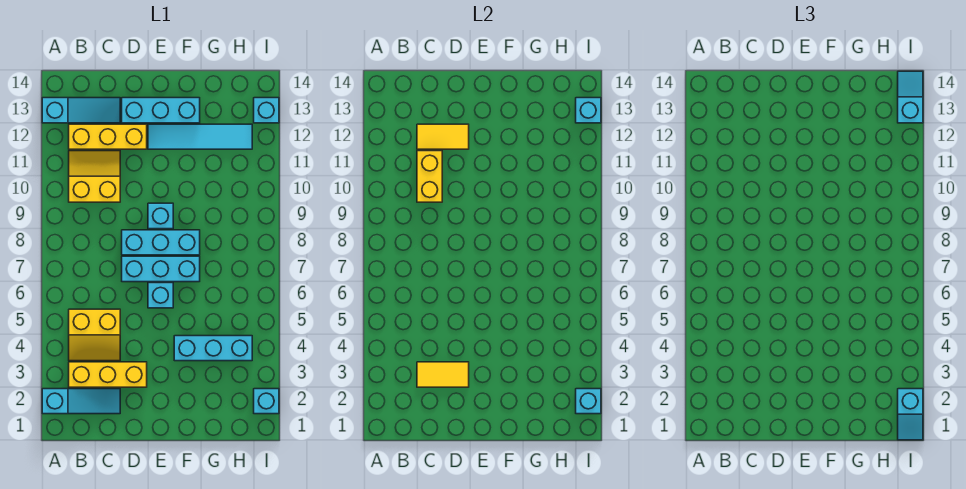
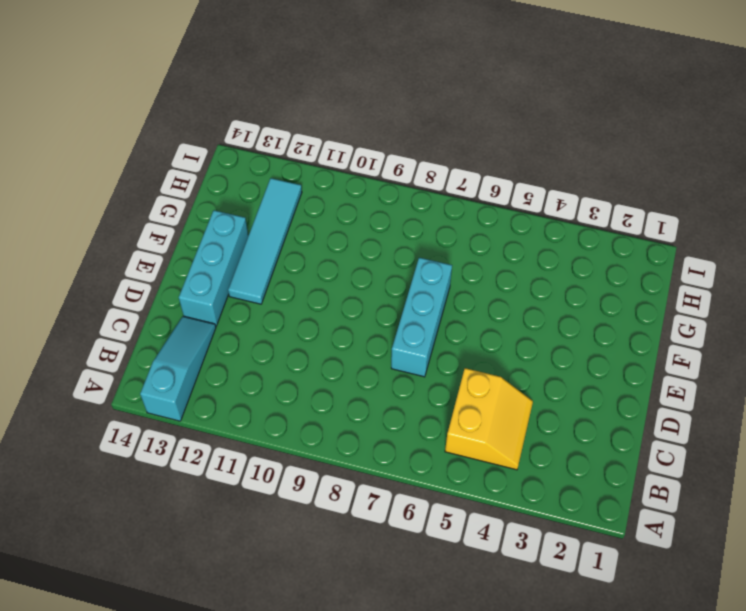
none -> cyan slope A2:C2 level 1 top A
none -> yellow brick B3:D3 level 1
none -> yellow slope B10:C11 level 1 top 10

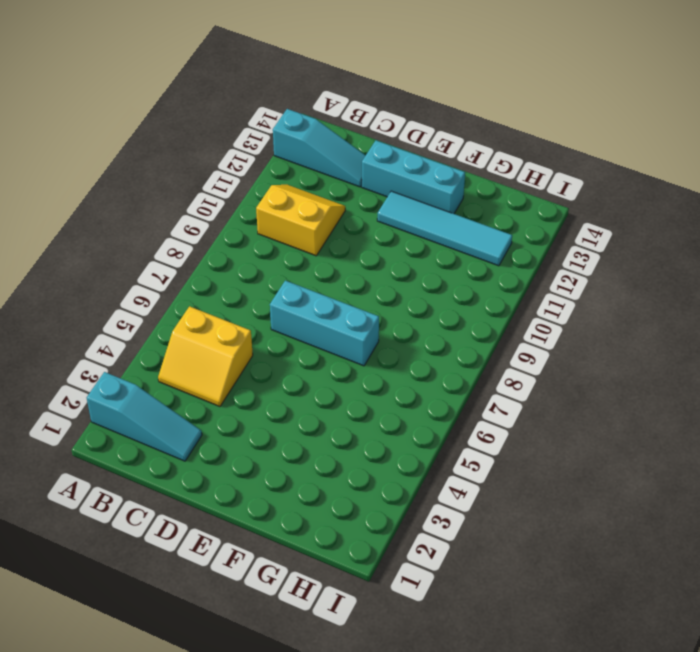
none -> yellow brick B3:D3 level 1
none -> yellow brick B12:D12 level 1
none -> cyan brick D8:F8 level 1

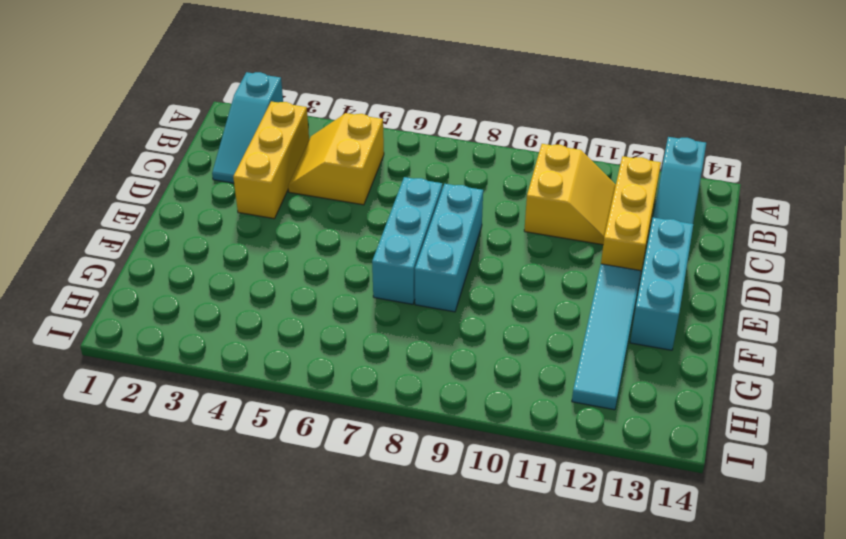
none -> cyan brick E6 level 1
none -> cyan brick E9 level 1
none -> cyan brick F4:H4 level 1

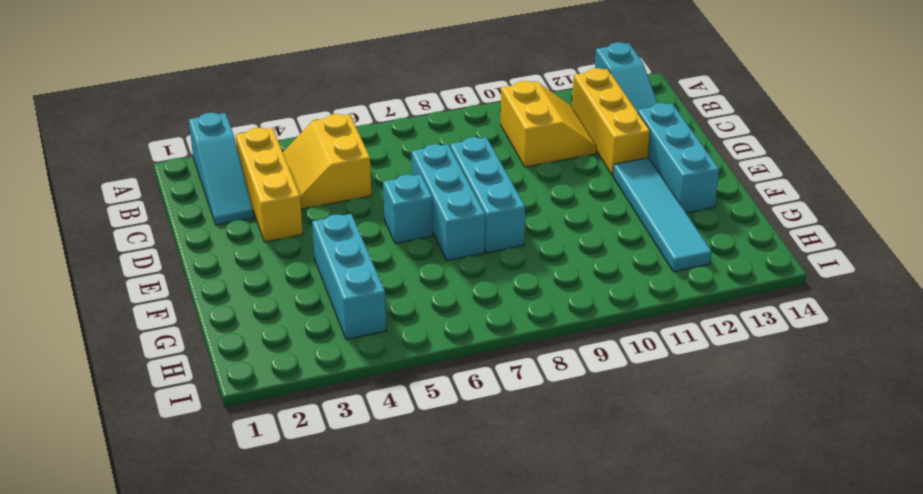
none -> cyan brick E9 level 1
none -> cyan brick I2 level 1
none -> cyan brick I13 level 1

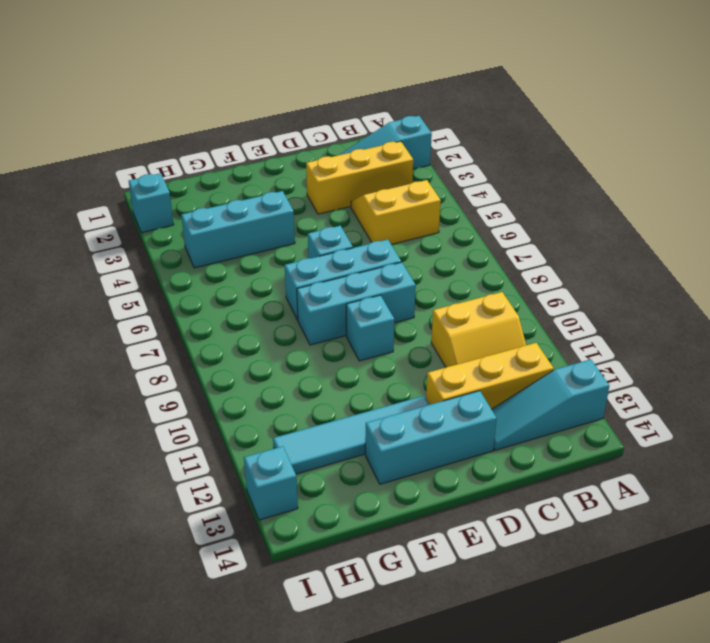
none -> yellow tile C3:D3 level 2
none -> yellow brick C10:C11 level 2
none -> yellow tile C12:D12 level 2

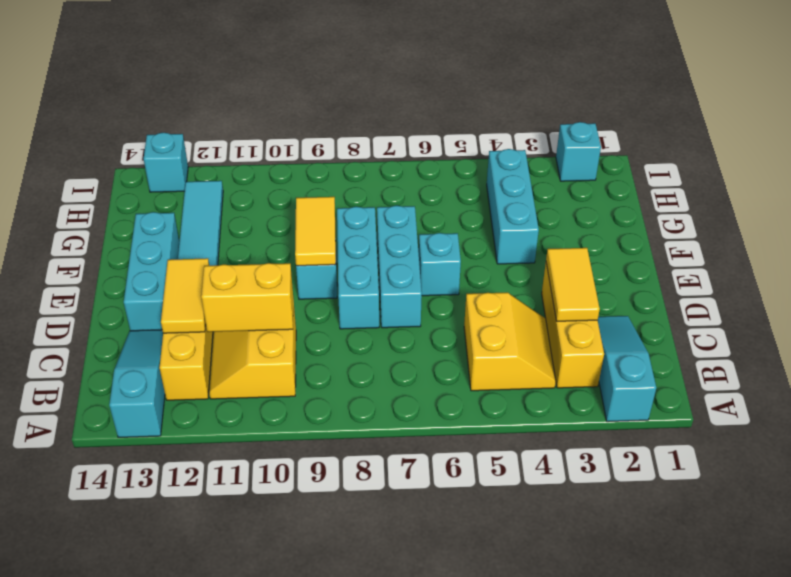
yellow tile E9:F9 level 2 -> none
none -> cyan brick I2 level 2
none -> cyan brick I13 level 2
none -> cyan slope I1:I2 level 3 top 2

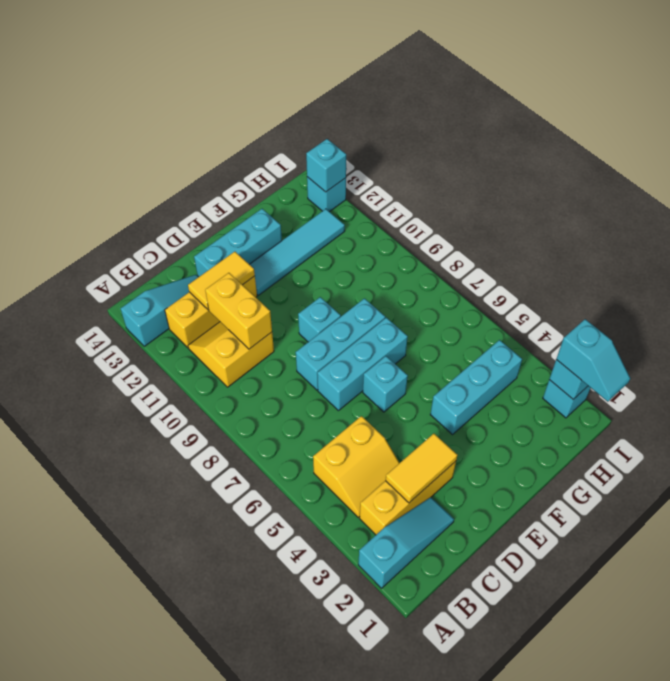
none -> cyan slope I13:I14 level 3 top 13

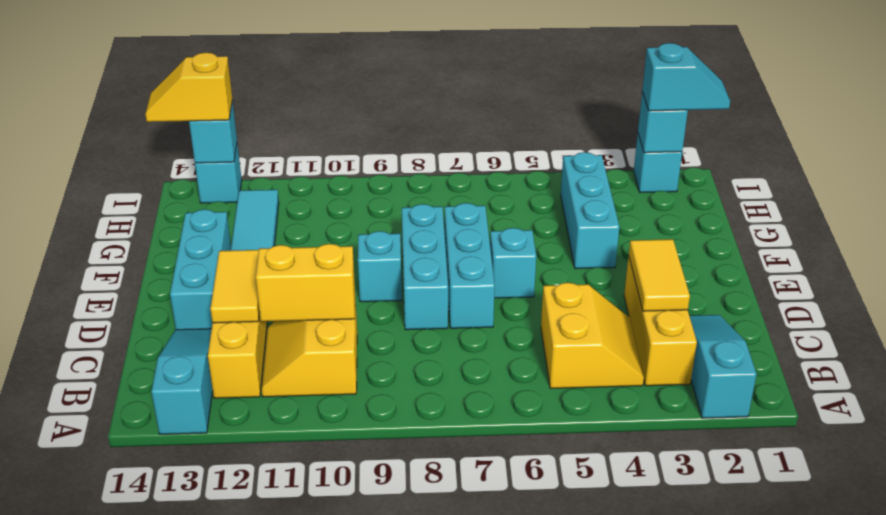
yellow slope I13:I14 level 3 top 13 -> cyan slope I13:I14 level 3 top 13

